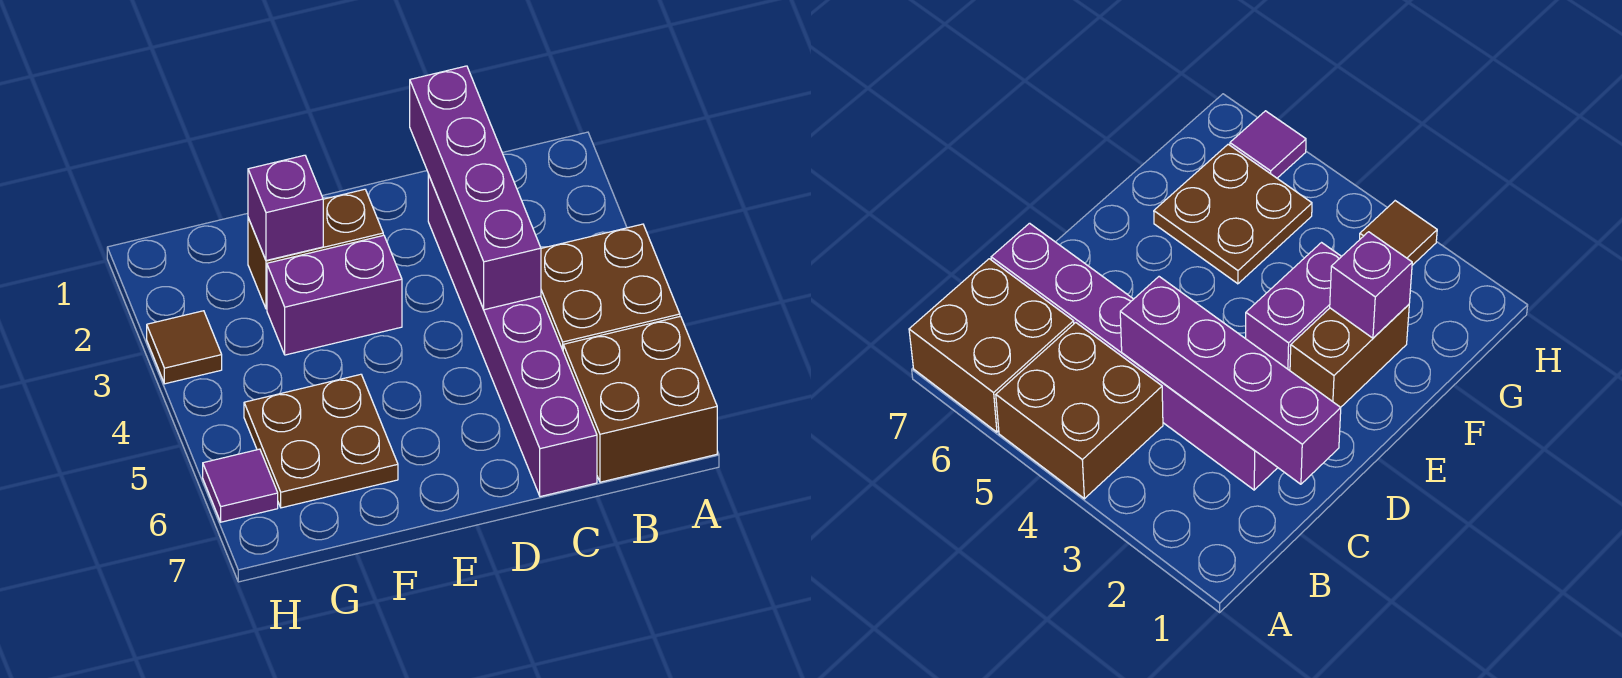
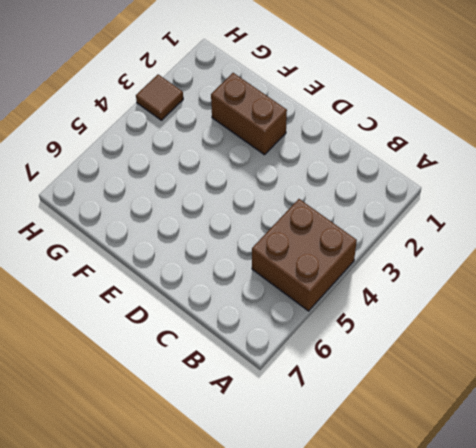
none -> brown brick A6:B7 level 1
none -> purple brick C2:C7 level 1

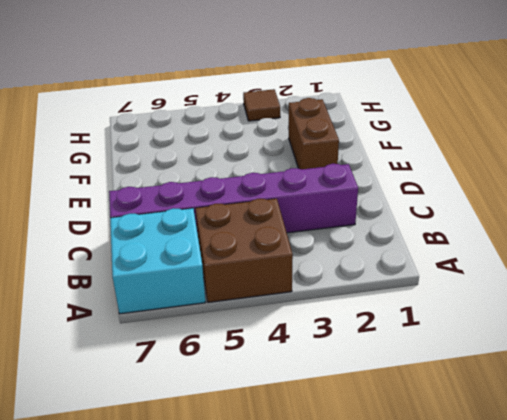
cyan brick A6:B7 level 1 -> brown brick A6:B7 level 1
none -> purple brick E3:F3 level 1
none -> brown plate F5:G6 level 1

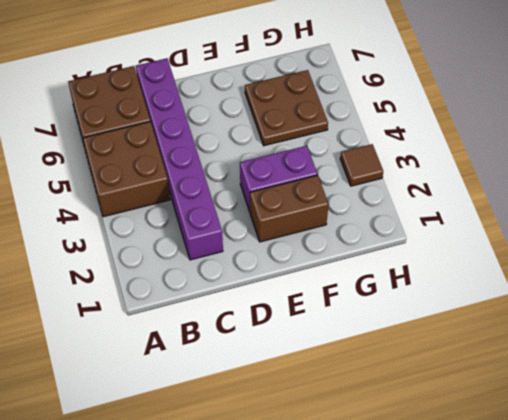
none -> purple tile H6 level 1
none -> purple brick C1:C4 level 2

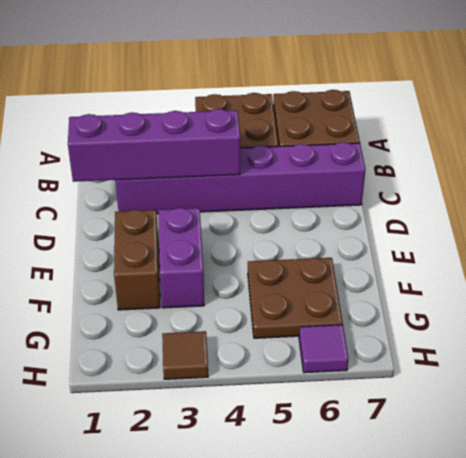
none -> purple brick F2 level 2

